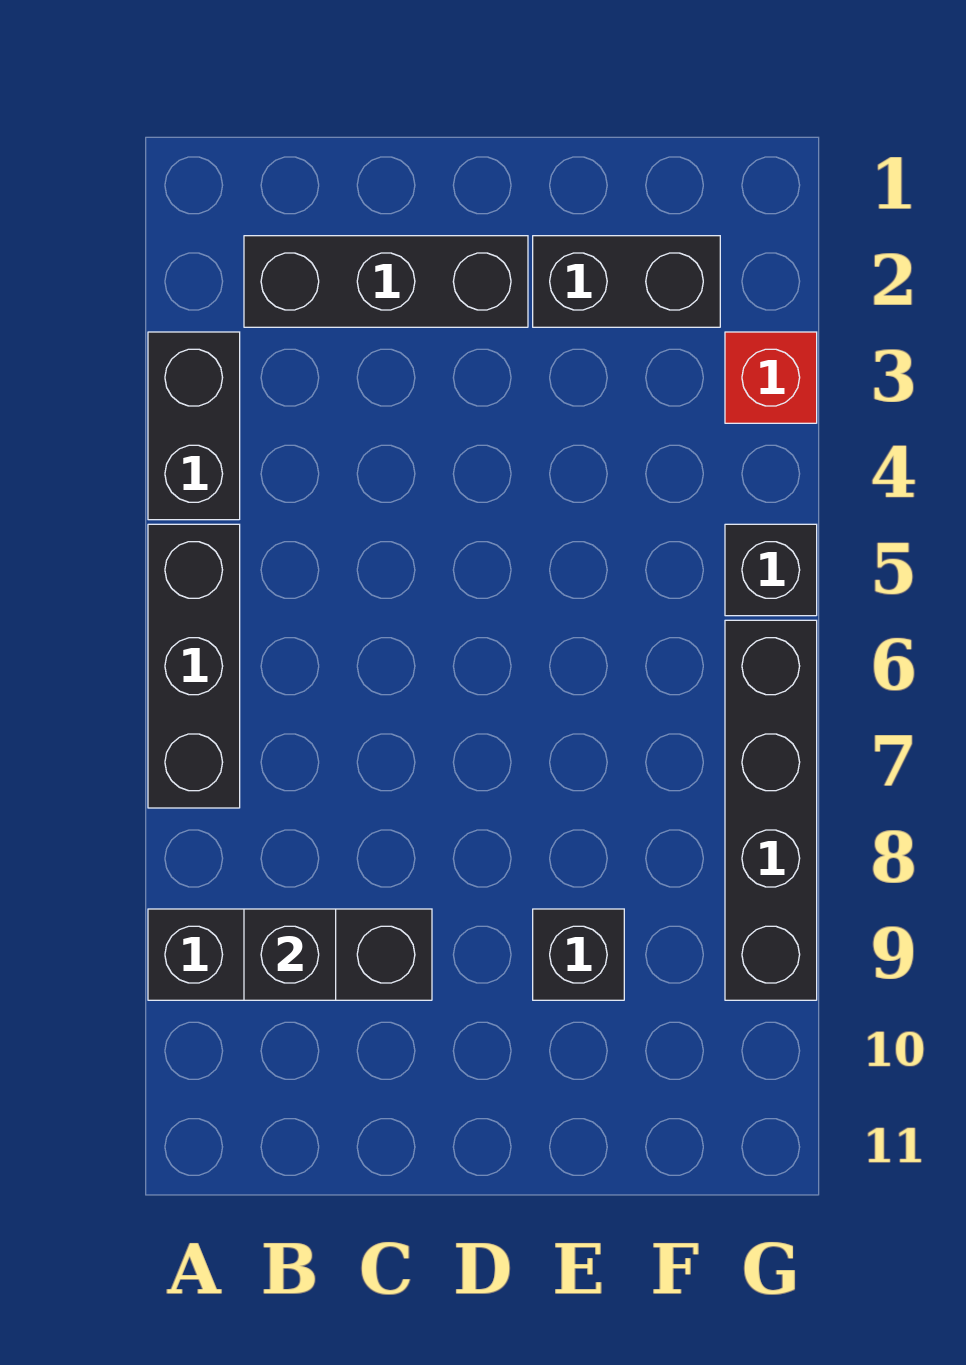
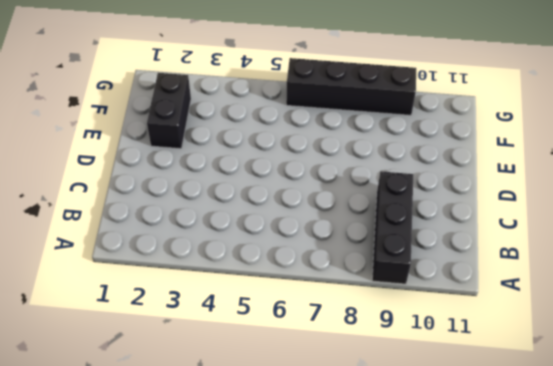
none -> black brick A3:A4 level 1
none -> black brick A5:A7 level 1

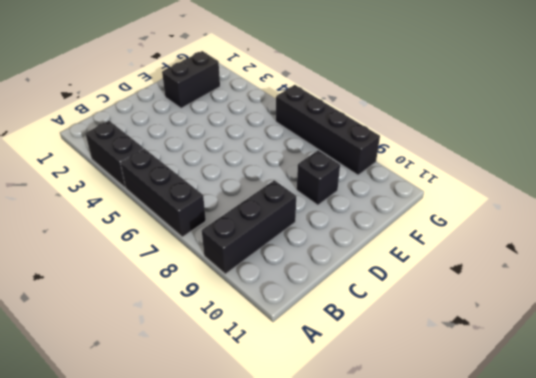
none -> black brick B2:D2 level 1
none -> red brick G3 level 1

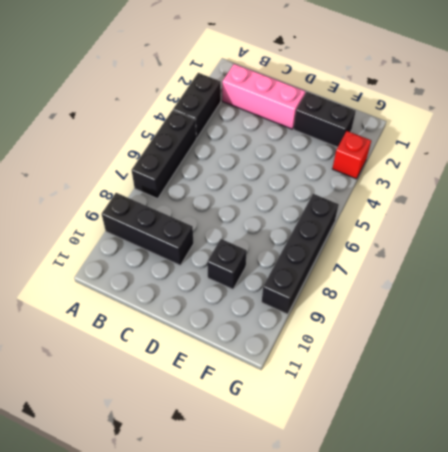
pink brick B2:D2 level 1 -> black brick B2:D2 level 1
none -> black brick G5 level 1
none -> black brick B9 level 2

